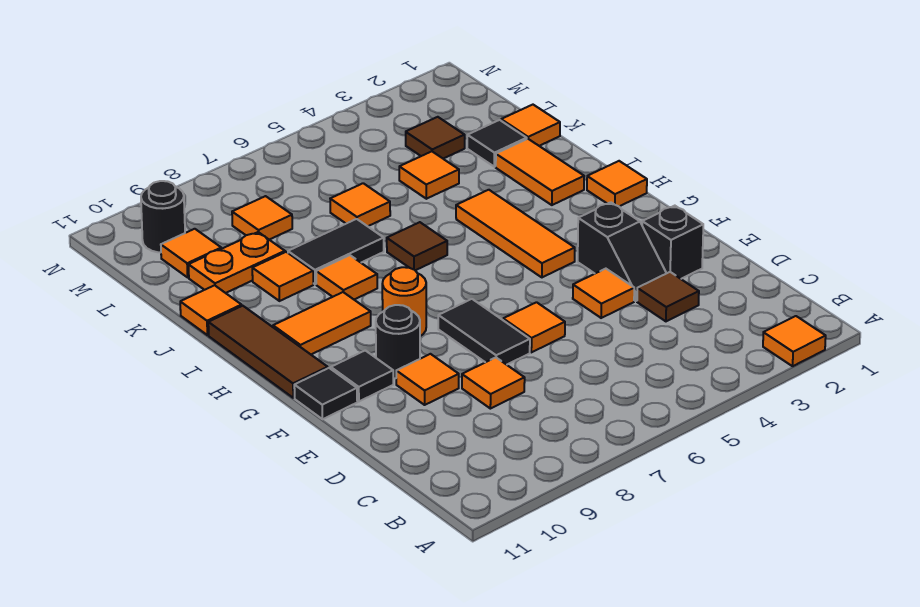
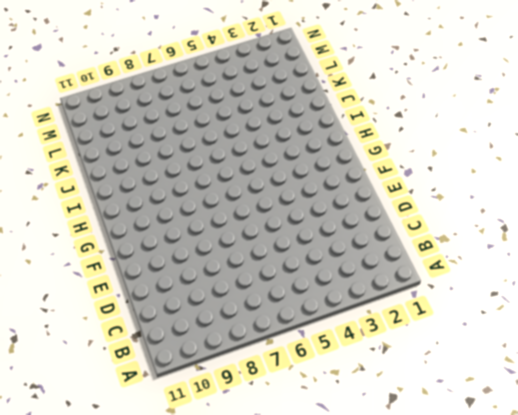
none -> orange tile A2 level 1
none -> brown tile D3 level 1
none -> orange tile D8 level 1
none -> black brick E2 level 1

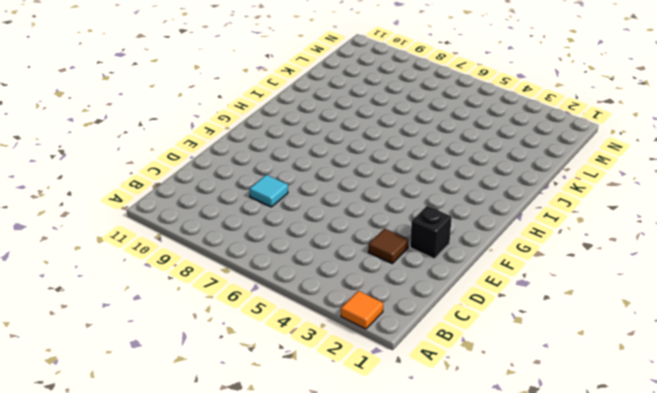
cyan tile D8 level 1 -> orange tile D8 level 1
none -> black slope E3:F3 level 1 top F
none -> orange tile E4 level 1
none -> orange tile E6 level 1
none -> black tile E7:F7 level 1

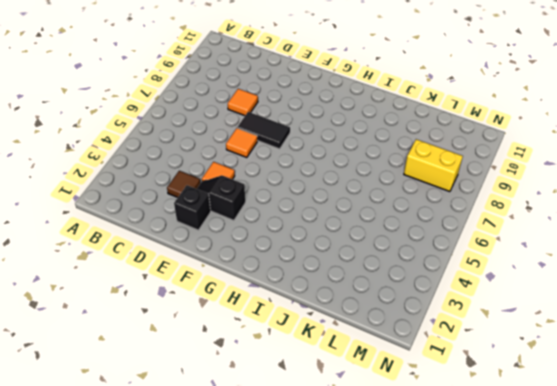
yellow brick L8:M8 level 1 -> orange tile L8 level 1
none -> orange tile A2 level 1
none -> orange tile E9 level 1
none -> black round brick F9 level 1
none -> black tile F10 level 1

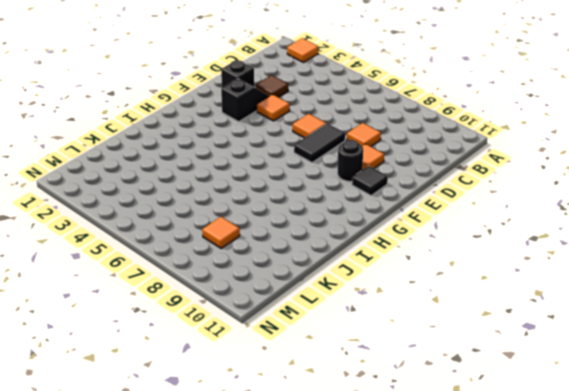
none -> black tile F11 level 1
none -> orange tile G4:I4 level 1
none -> orange round brick G8 level 1
none -> brown tile G11:I11 level 1

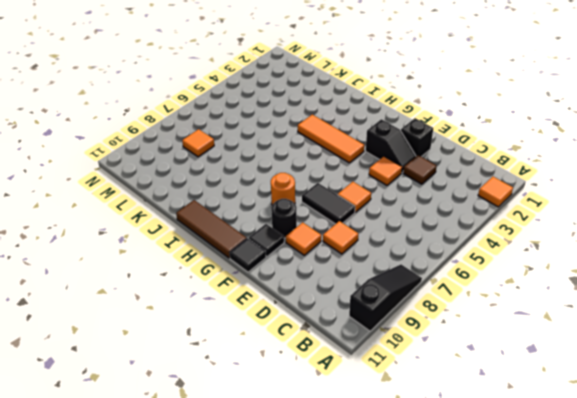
black slope A8:A10 level 1 top 10 -> none
none -> orange tile H1 level 1
none -> orange tile H9:H10 level 1
none -> orange tile I2:J2 level 1
none -> brown tile I6 level 1

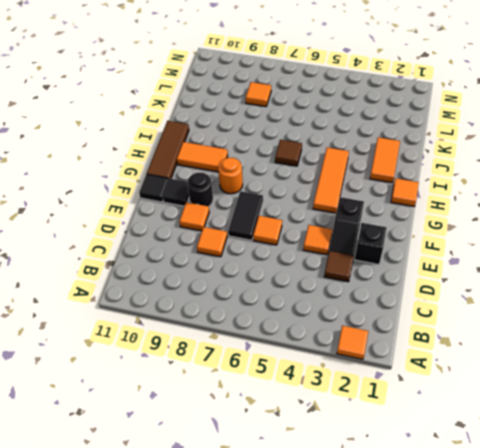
none -> orange tile I8 level 1
none -> black tile J7:J8 level 1
none -> orange tile J9 level 1
none -> orange tile J11 level 1

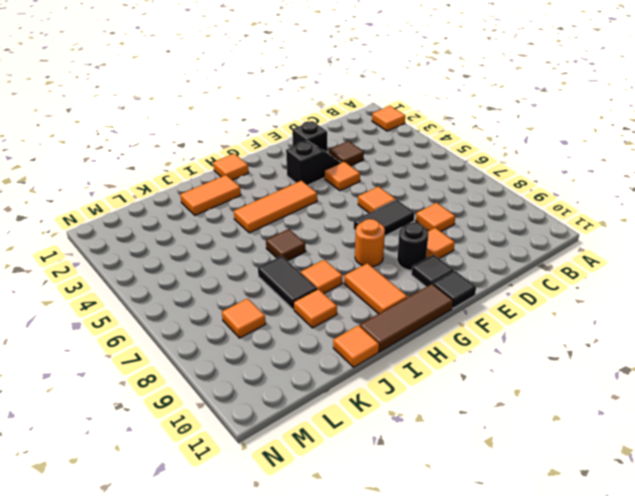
none -> orange tile K1 level 1
none -> black tile K2 level 1
none -> orange tile K4 level 1
none -> orange tile K6 level 1

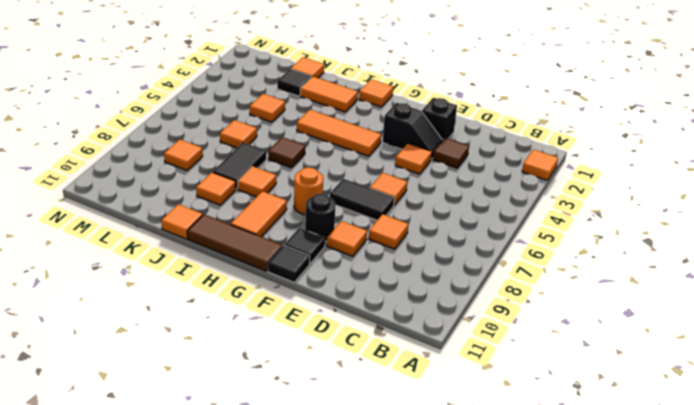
none -> orange plate K9:K10 level 1
none -> brown tile L3 level 1
none -> orange tile L10 level 1
none -> black round brick M10 level 1

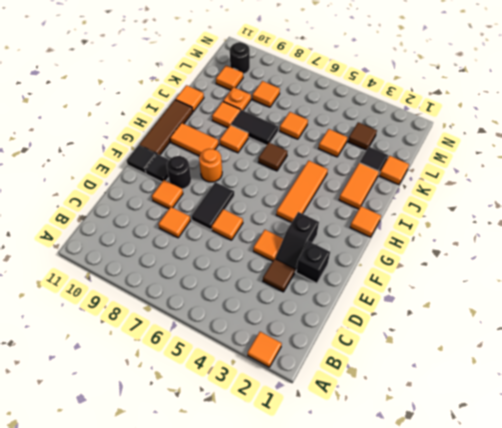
orange plate K9 level 1 -> orange plate K9:K10 level 1

